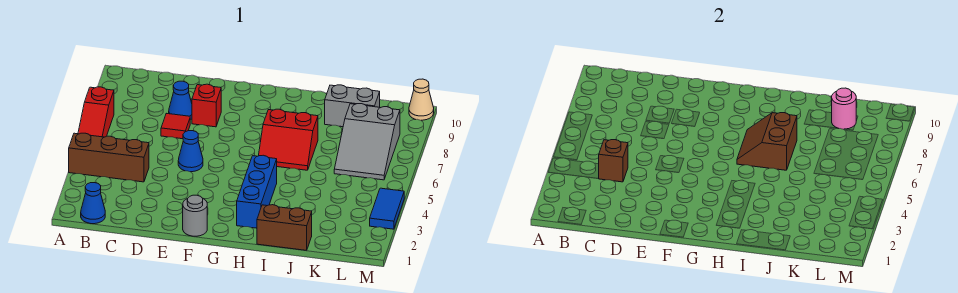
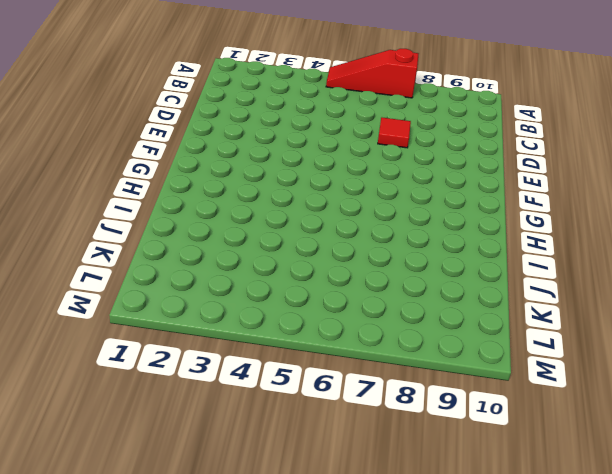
none -> brown brick A4:C4 level 1
none -> blue cone B1 level 1
none -> blue cone D8 level 1

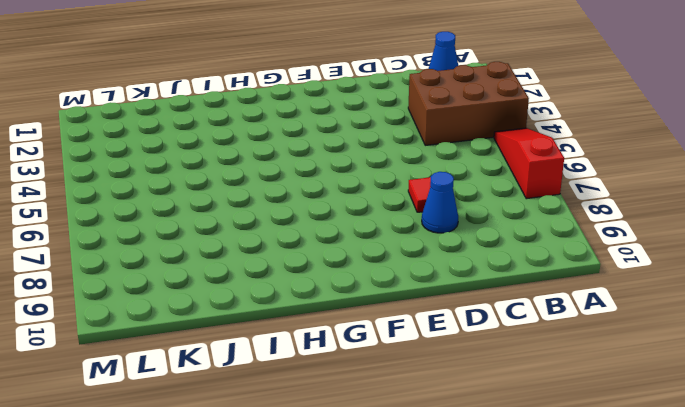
brown brick A3:C4 level 1 -> brown brick A4:C4 level 1
none -> blue cone E5 level 1
none -> red brick E8 level 1
none -> grey round brick F1 level 1

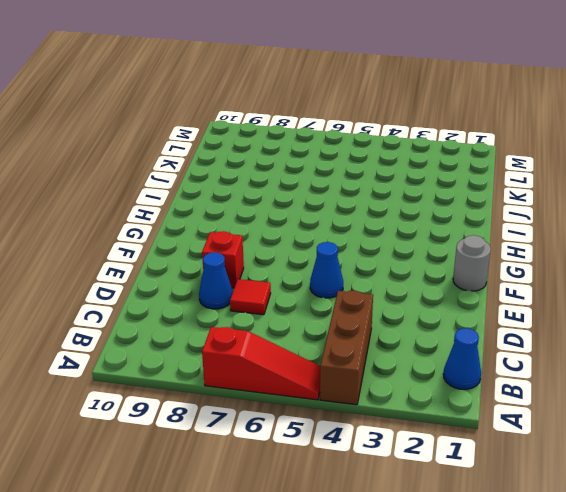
none -> blue brick H2:H4 level 1
none -> red slope H6:I7 level 1 top 7
none -> brown brick I1:J1 level 1

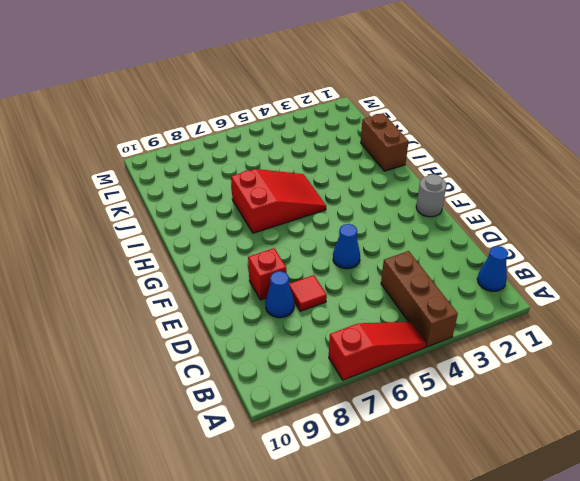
red slope H5:I7 level 1 top 7 -> red slope H6:I7 level 1 top 7
none -> blue brick H2:H4 level 1
none -> grey brick J9:K9 level 1
none -> grey slope K6:L8 level 1 top 8

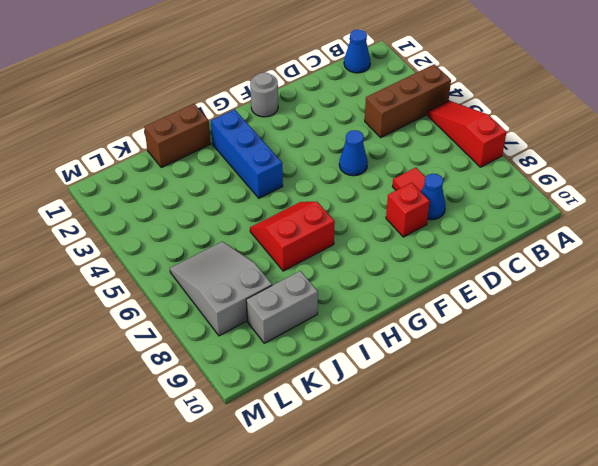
none -> blue tile M3:M4 level 1
none -> tan cone M10 level 1
none -> brown brick C4 level 2

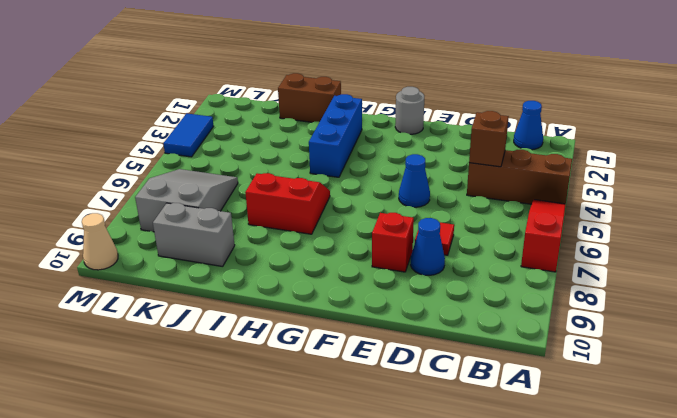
none -> brown slope H6:I7 level 2 top I
none -> pink round brick K9 level 2

